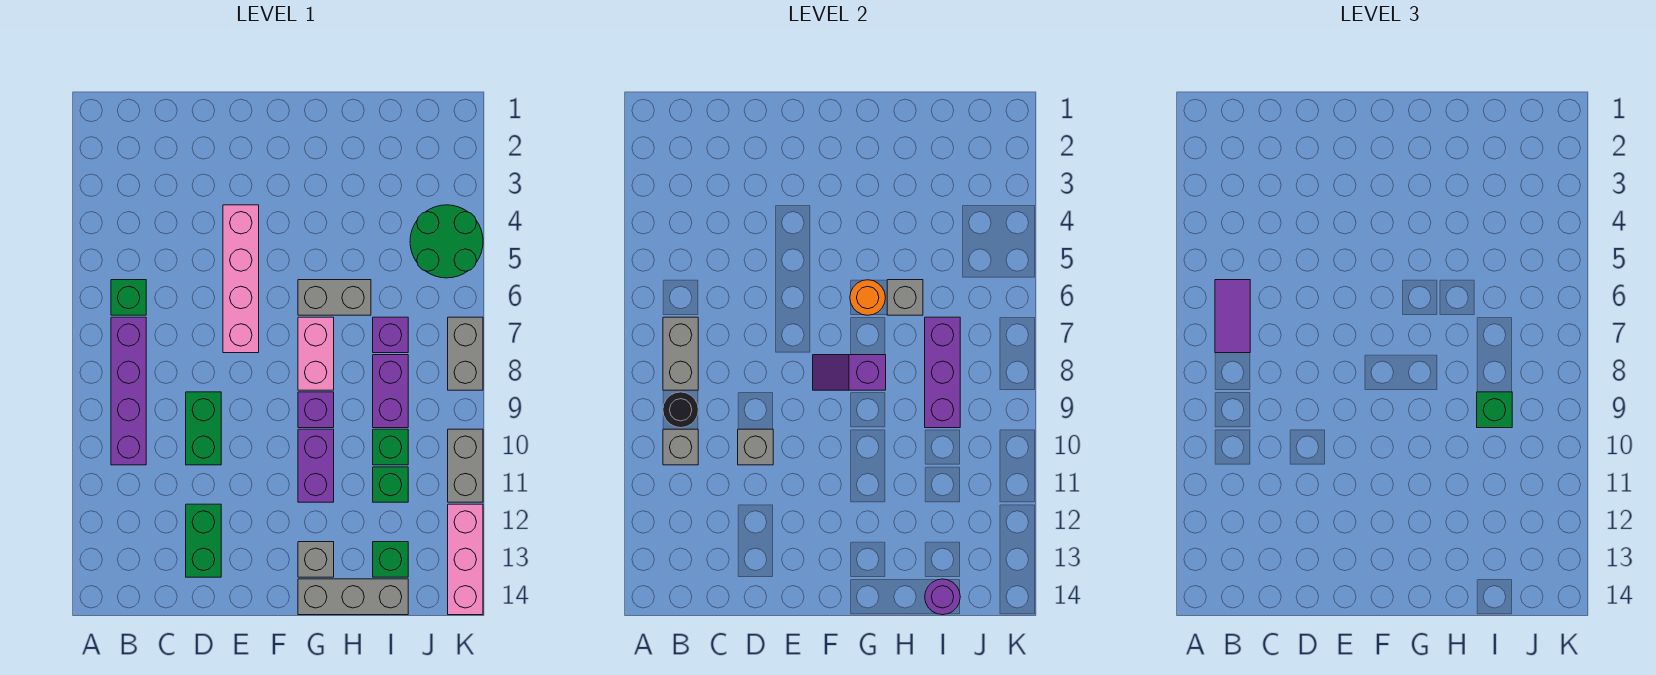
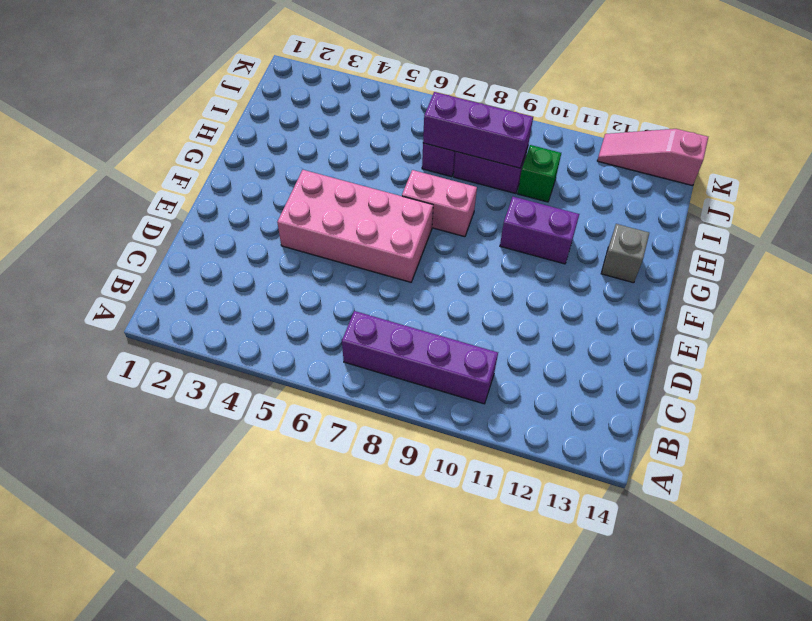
pink brick E4:F7 level 1 -> pink brick E4:E7 level 1
pink slope K12:K14 level 1 top 14 -> pink brick K12:K14 level 1
none -> green brick B6 level 1
none -> green brick D9:D10 level 1
none -> green brick D12:D13 level 1
none -> grey brick G6:H6 level 1

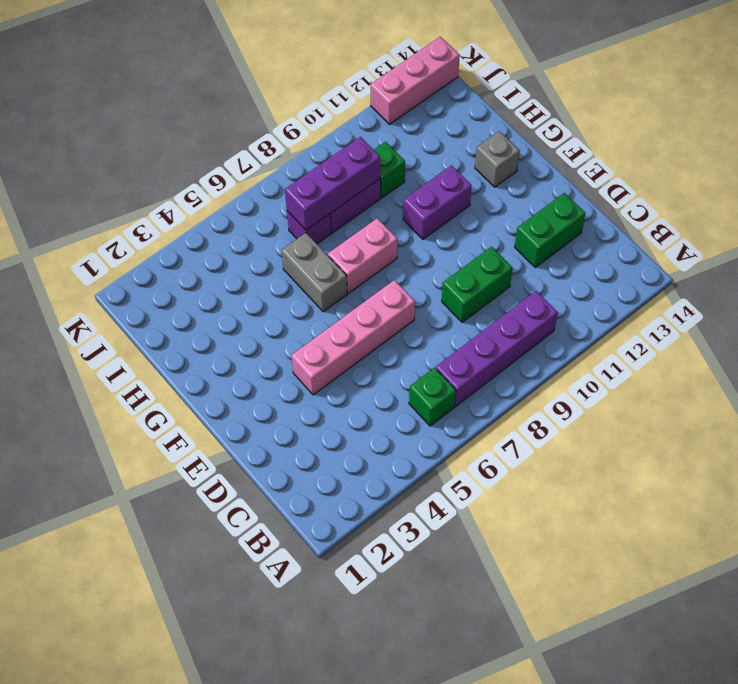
none -> purple brick G9 level 1
none -> grey brick G14:I14 level 1
none -> green brick I11 level 1
none -> green brick I13 level 1

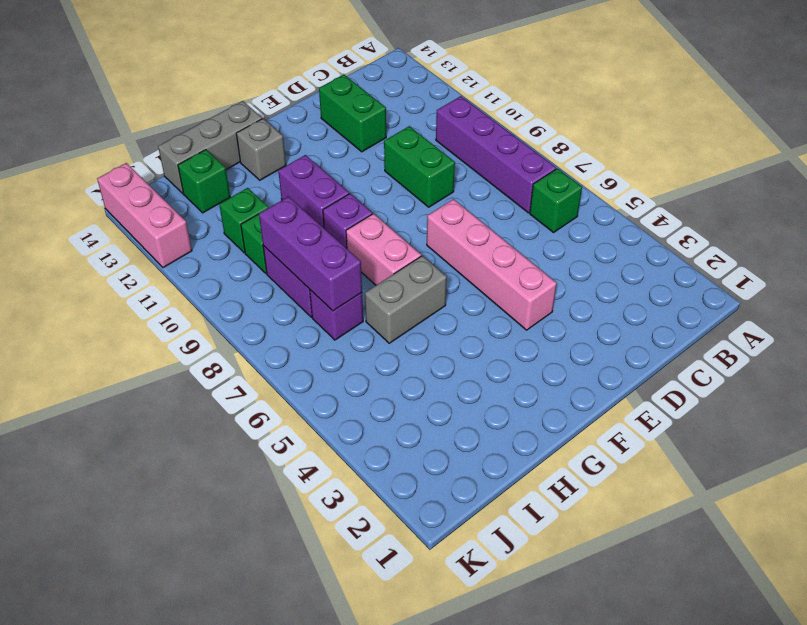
none -> green round brick J4:K5 level 1
none -> grey brick K7:K8 level 1
none -> grey brick K10:K11 level 1
none -> grey brick B7:B8 level 2

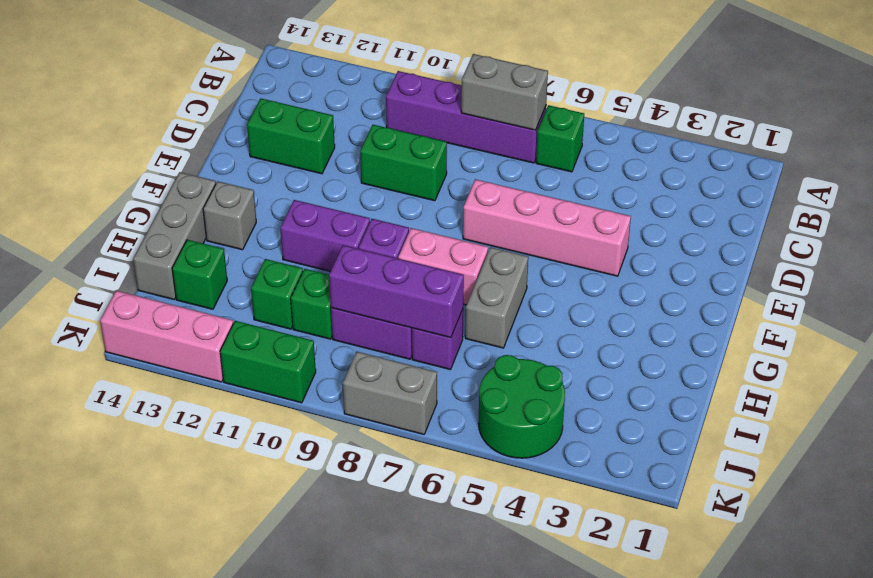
green brick K10:K11 level 1 -> grey brick K10:K11 level 1
none -> black round brick B9 level 2
none -> grey brick B10 level 2
none -> grey brick D10 level 2
none -> purple slope F8:G8 level 2 top G

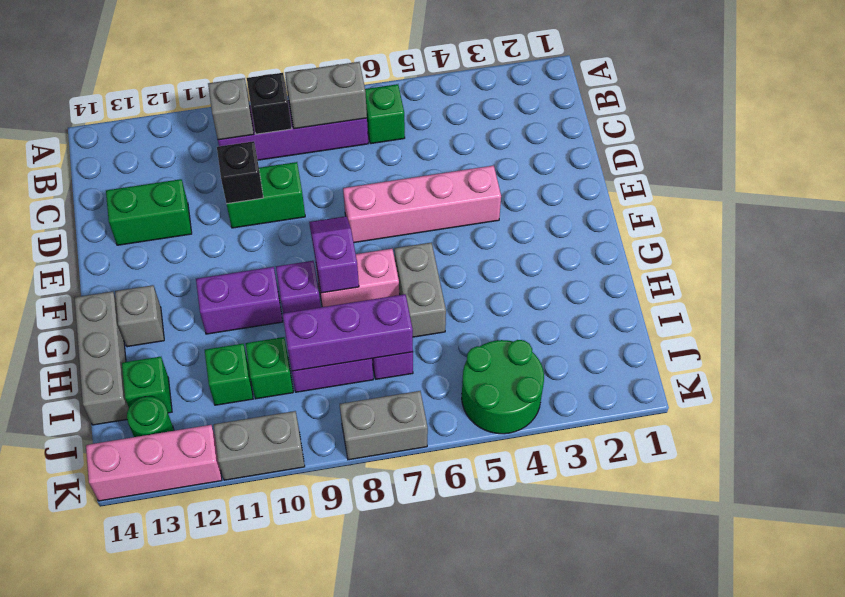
black brick B9 level 2 -> black round brick B9 level 2
black brick D10 level 2 -> grey brick D10 level 2
green round brick J13 level 1 -> none
none -> orange round brick G6 level 2
none -> grey brick H6 level 2
none -> purple round brick I14 level 2
none -> purple tile B6:B7 level 3

